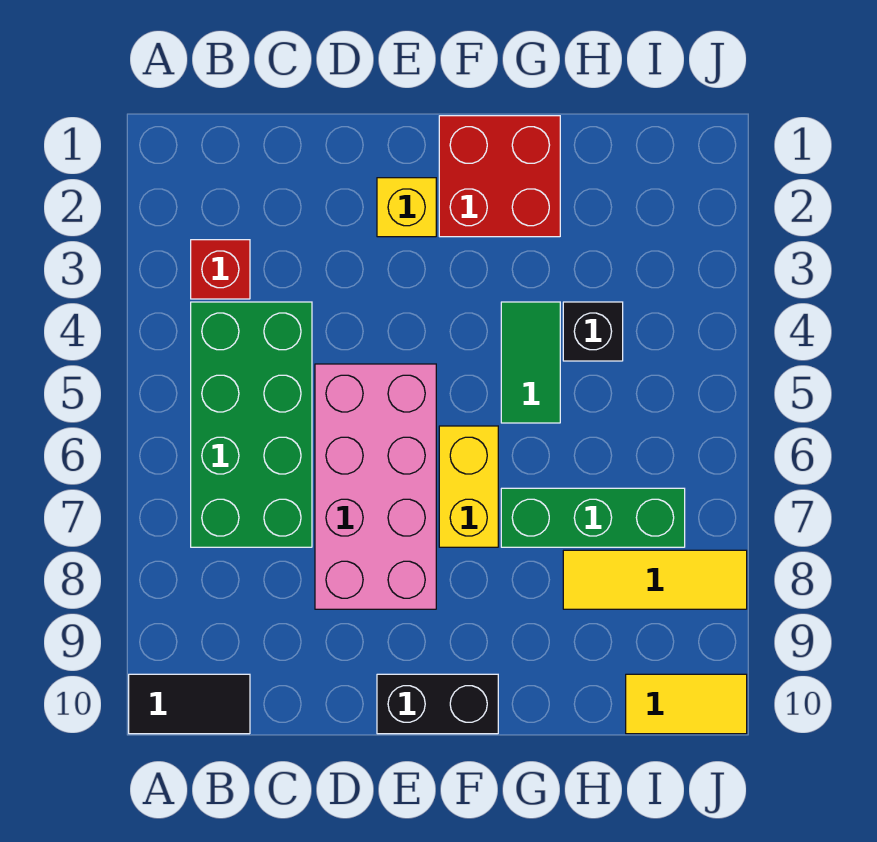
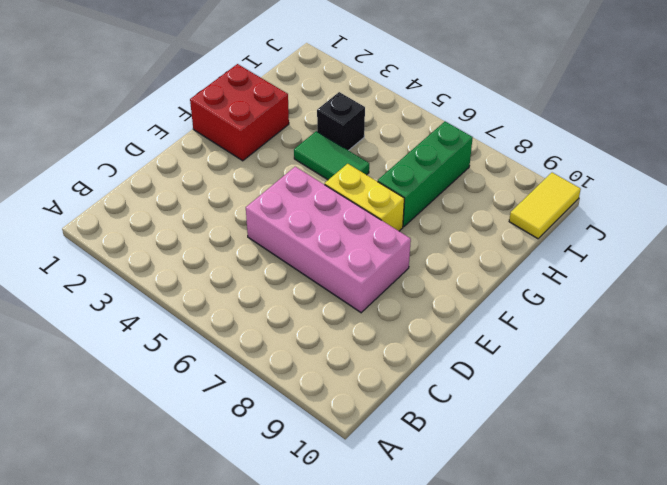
none -> black tile A10:B10 level 1
none -> red brick B3 level 1
none -> green brick B4:C7 level 1

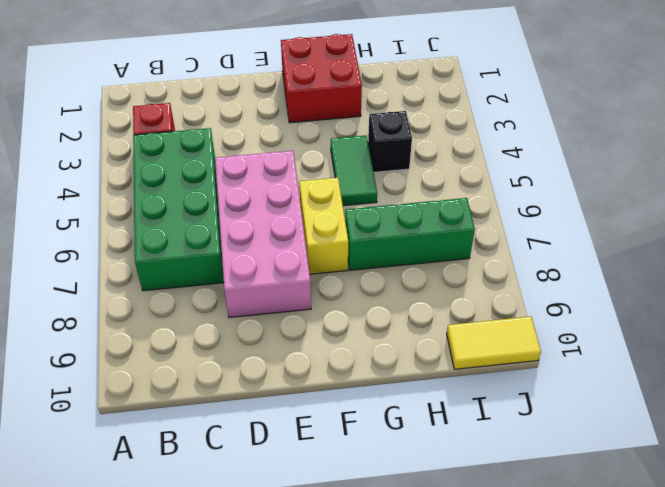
none -> black tile A10:B10 level 1
none -> yellow brick E2 level 1
none -> black brick E10:F10 level 1

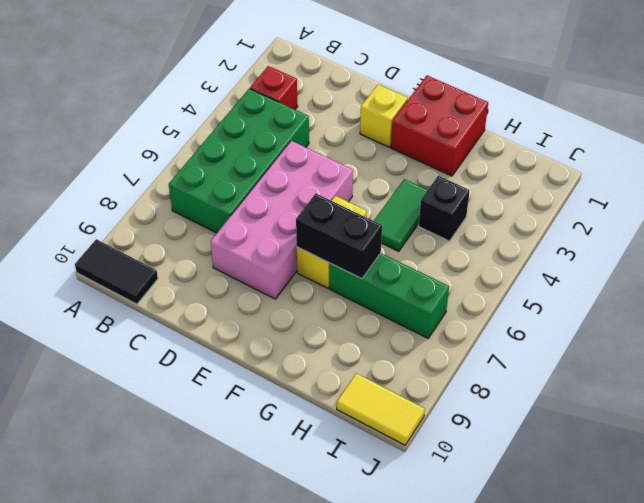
black brick F7:G7 level 2 -> black brick E10:F10 level 1
none -> yellow tile H8:J8 level 1

